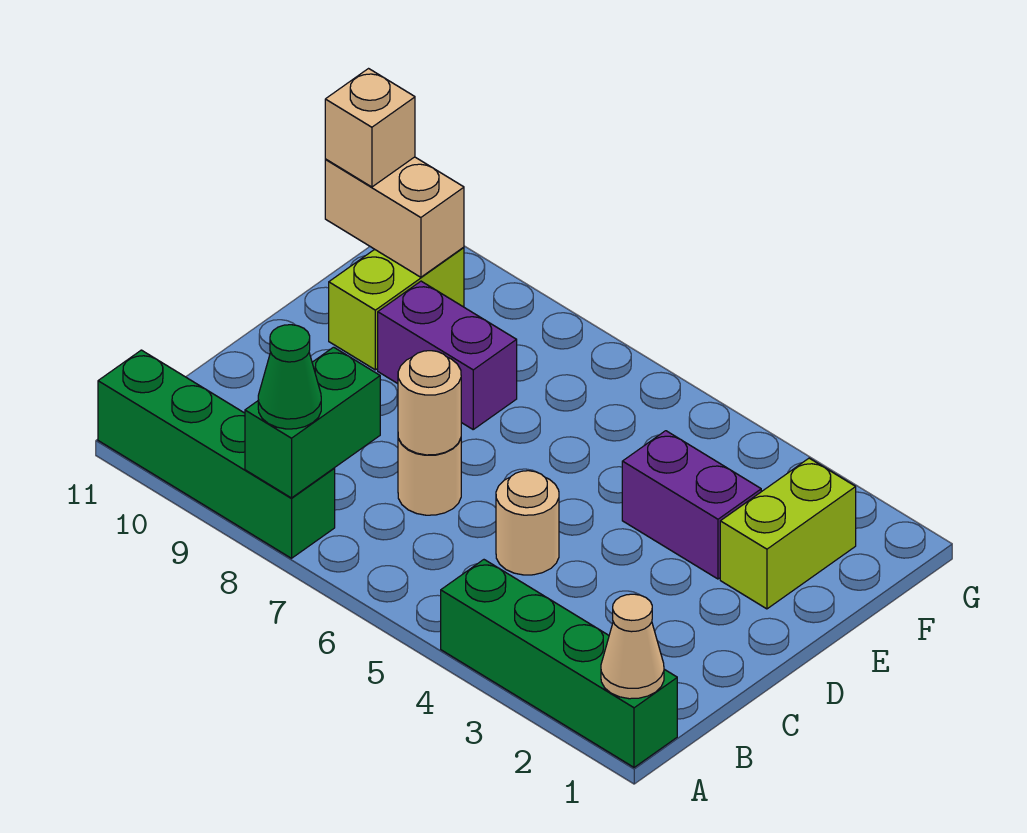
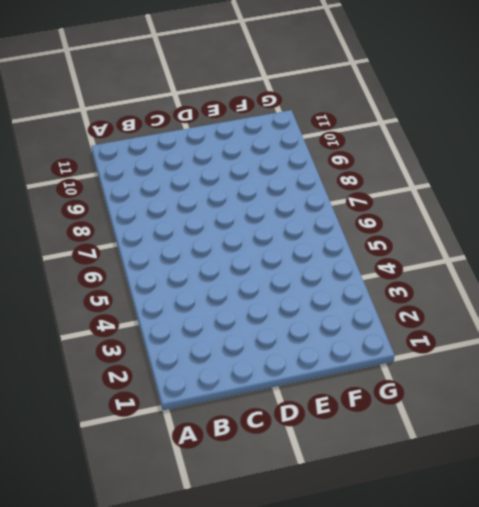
none -> green brick A1:A4 level 1
none -> green brick A8:A11 level 1
none -> tan round brick C5 level 1

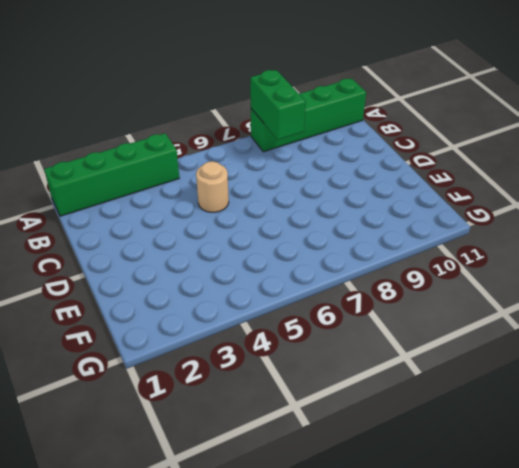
none -> tan round brick C7 level 1
none -> lime brick E2:F2 level 1
none -> purple brick E3:E4 level 1

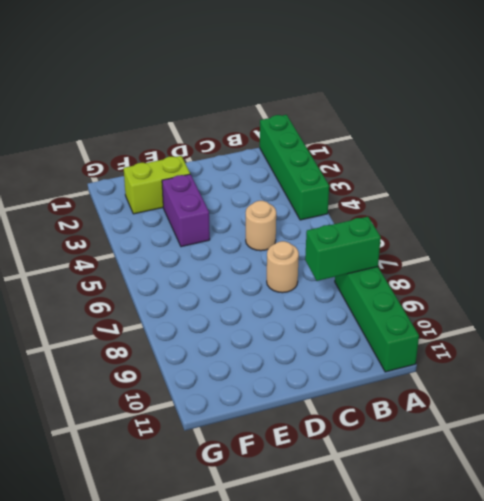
none -> purple brick E8:E9 level 1
none -> lime brick E10:F10 level 1
none -> tan cone A1 level 2

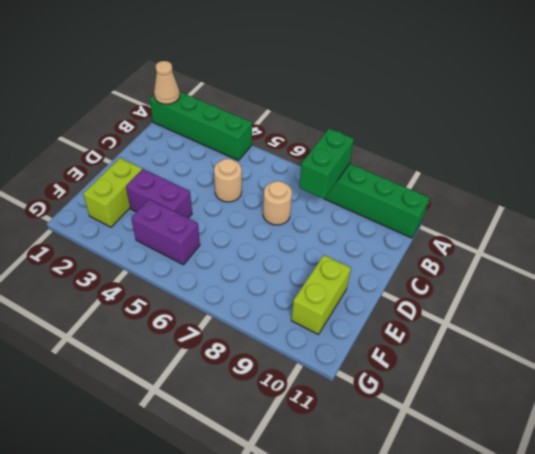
purple brick F4:F5 level 1 -> purple brick E8:E9 level 1
none -> tan round brick C7 level 2
none -> tan brick F10:F11 level 2
none -> green cone A8 level 3

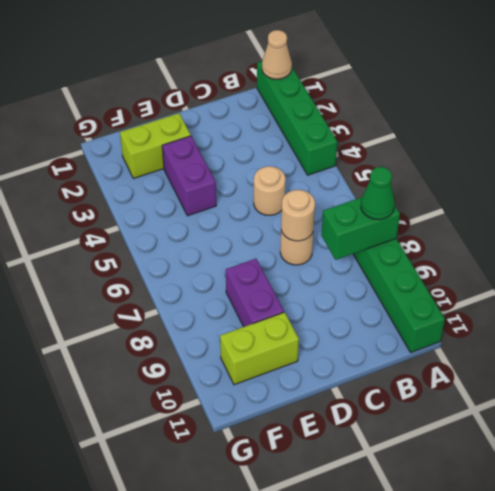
none -> tan brick F10:F11 level 2
none -> tan brick F11 level 3

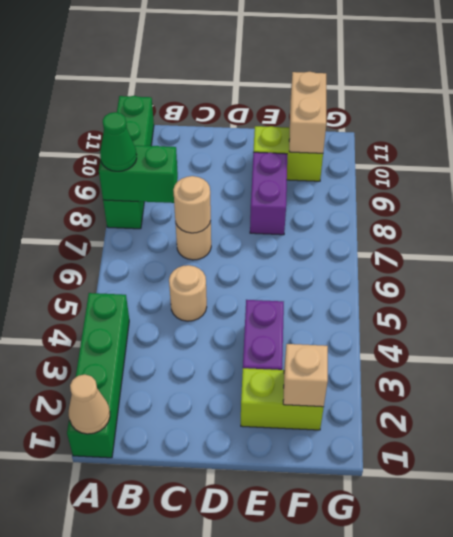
tan brick F2 level 2 -> tan brick F11 level 3

